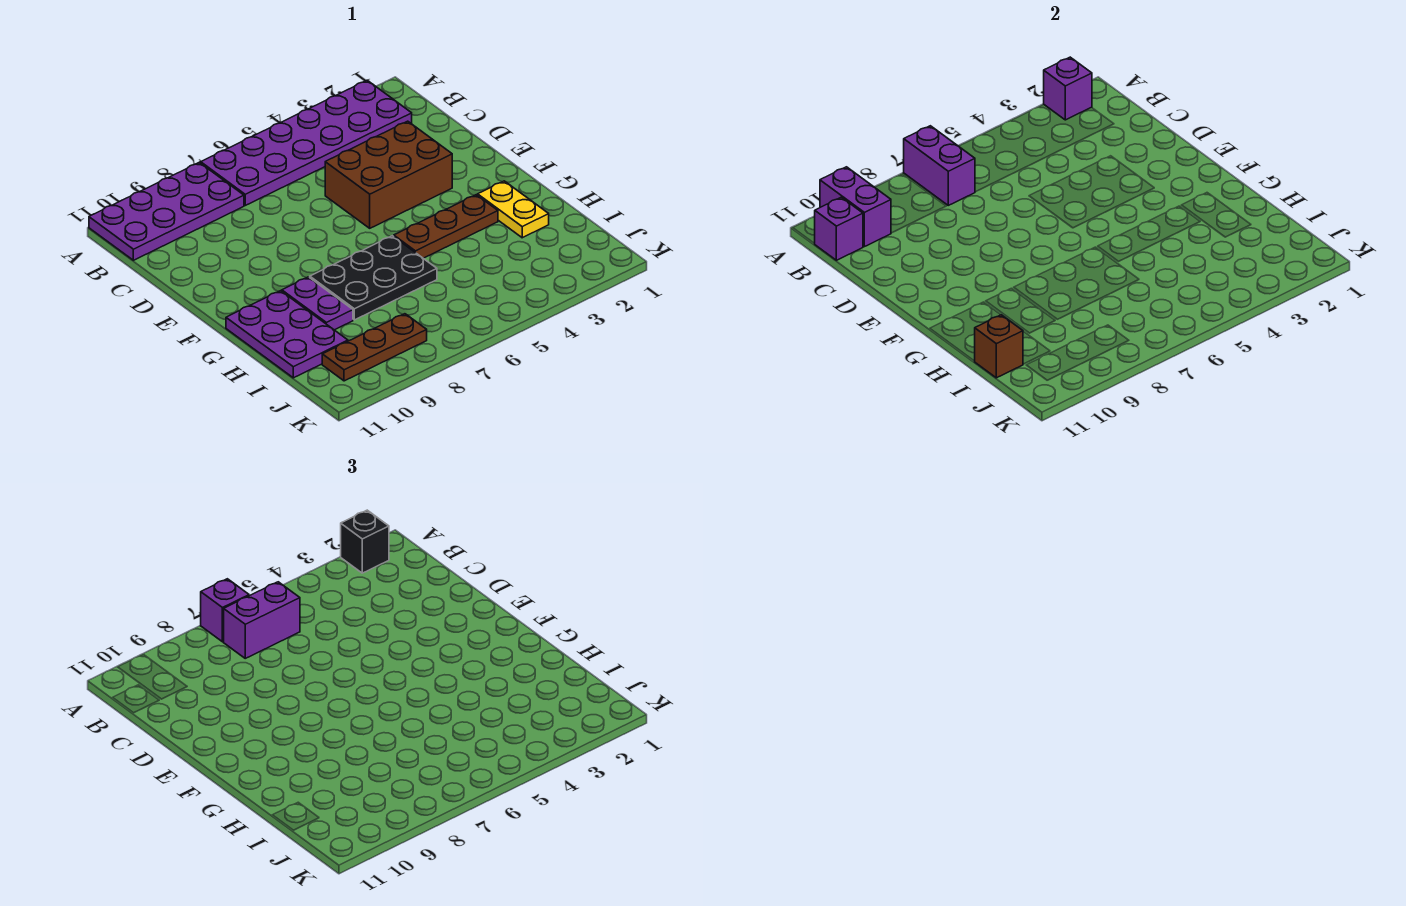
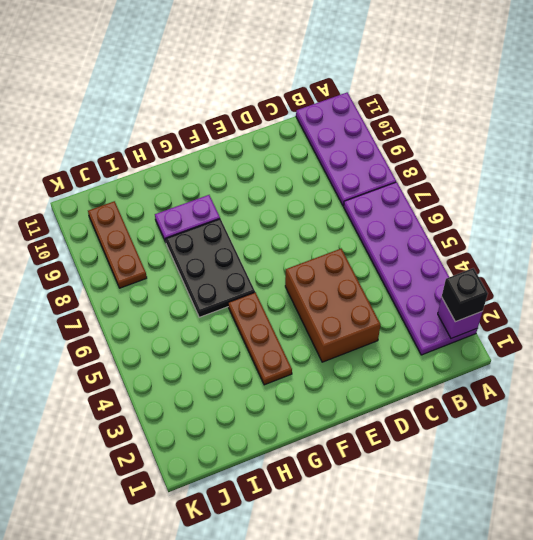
none -> yellow plate G2:H2 level 1
none -> purple plate G10:I11 level 1
none -> purple brick A7:B7 level 2

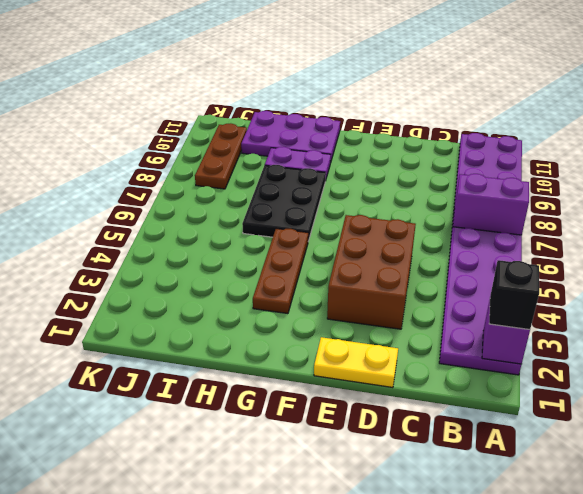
yellow plate D1:E1 level 1 -> yellow plate G2:H2 level 1
none -> purple brick A10:B10 level 2
none -> purple brick B11 level 2
none -> brown brick I11 level 2

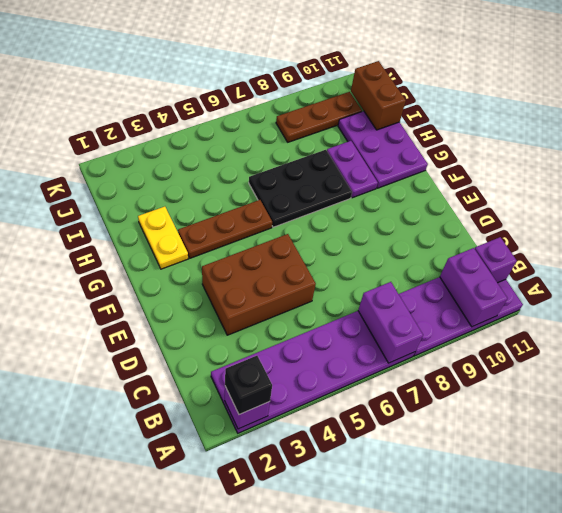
brown brick I11:J11 level 2 -> brown brick I11 level 2
none -> purple brick A7 level 3
none -> purple brick B6:B7 level 3

